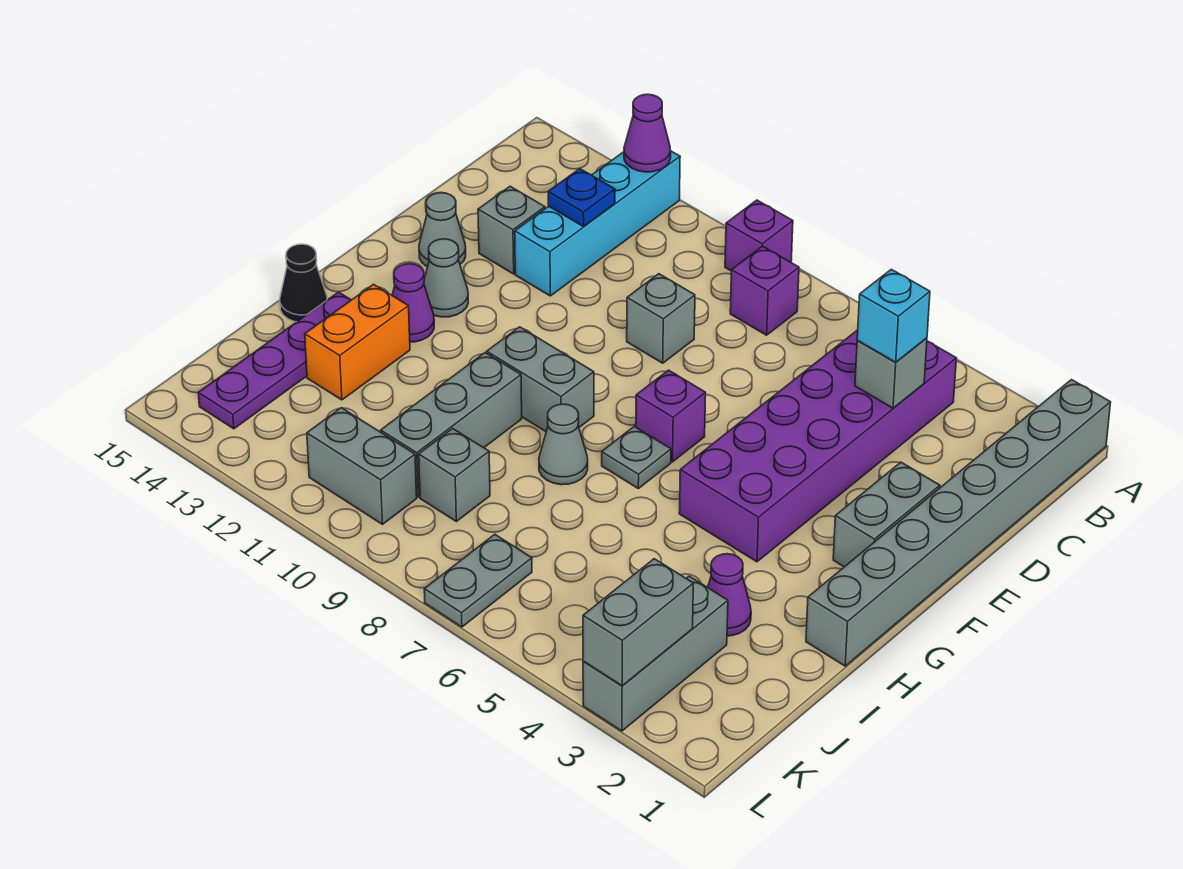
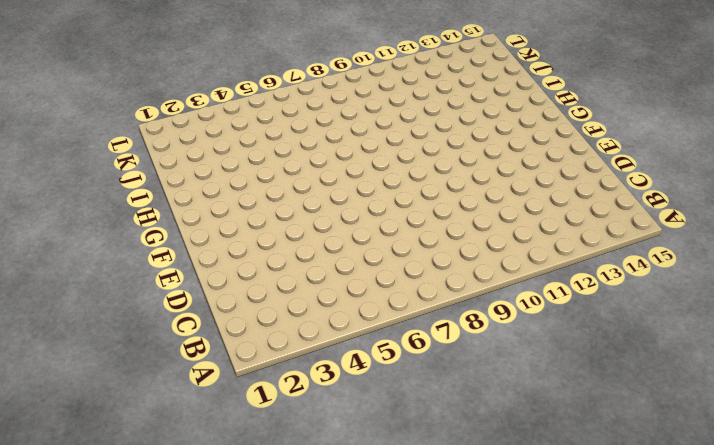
none -> grey brick A1:H1 level 1
none -> purple brick A9 level 1
none -> cyan brick A12:D12 level 1

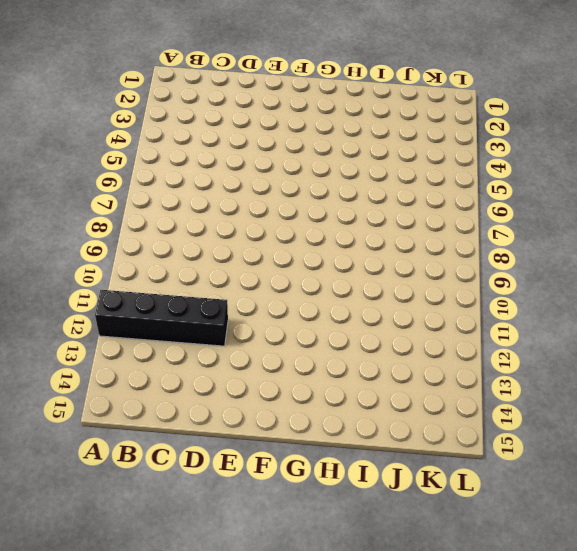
black brick A12:D12 level 1 -> cyan brick A12:D12 level 1
none -> grey brick A1:H1 level 1
none -> purple brick A9 level 1
none -> purple brick B4:G5 level 1

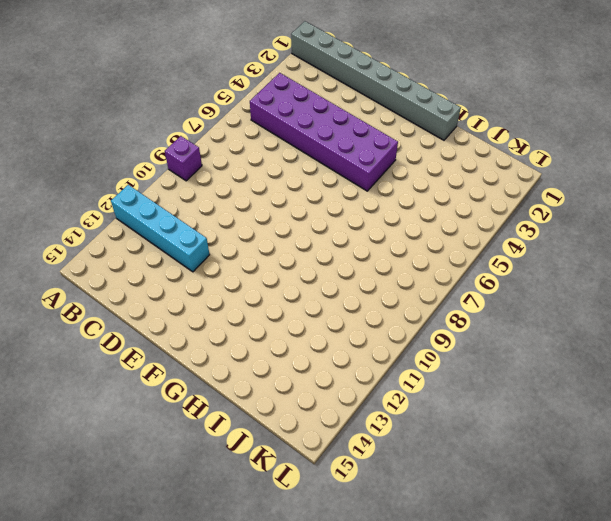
none -> purple brick B8 level 1
none -> grey brick D9 level 1
none -> grey brick D13 level 1

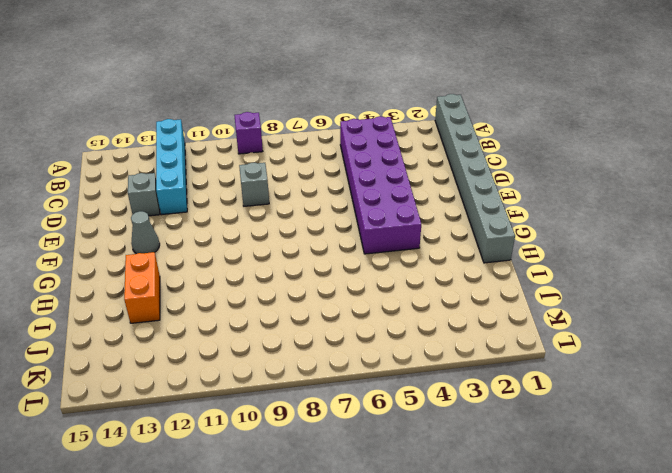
none -> purple brick B8 level 1
none -> grey brick E2:F2 level 1
none -> grey cone E14 level 1

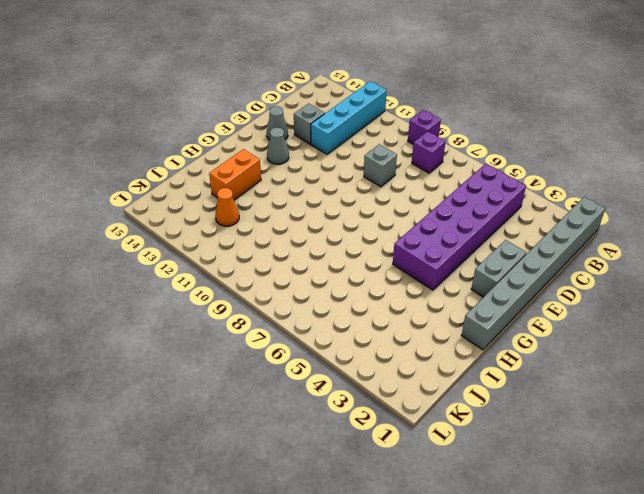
orange cone J12 level 1 -> none
none -> purple brick F7 level 1
none -> grey plate G7 level 1
none -> grey brick G9:G10 level 1

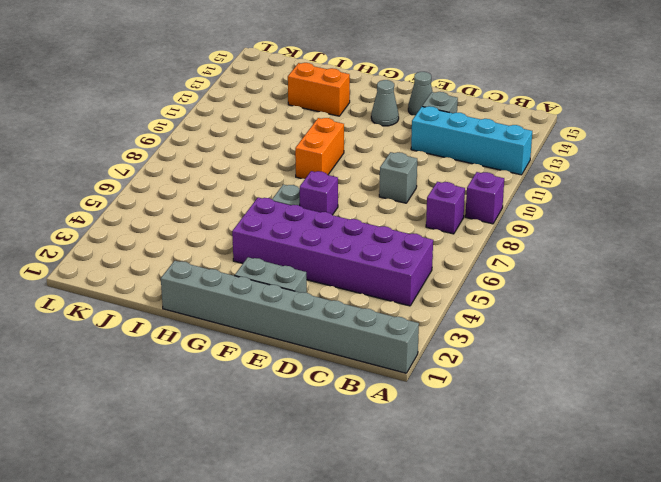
orange brick G9:G10 level 1 -> grey brick G9:G10 level 1
none -> purple cone G13 level 1
none -> grey cone H8 level 1
none -> grey brick H10:J10 level 1

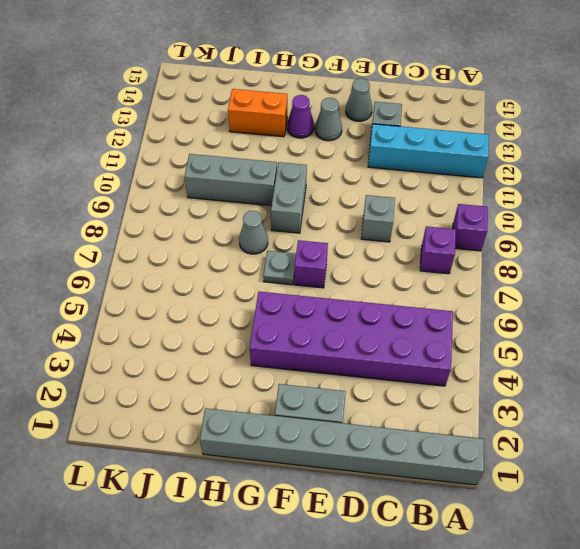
none -> purple plate H14:K14 level 1
none -> black cone H15 level 1
none -> purple cone I3 level 1

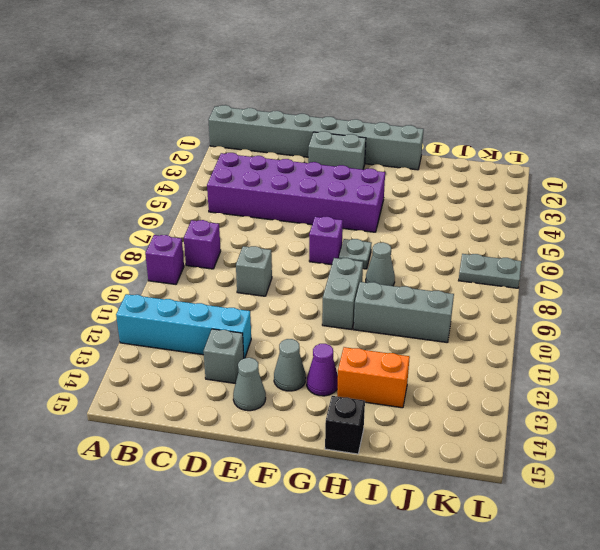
black brick H15 level 1 -> black cone H15 level 1
none -> purple plate H14:K14 level 1
none -> purple cone I3 level 1
none -> grey brick J3:L3 level 1

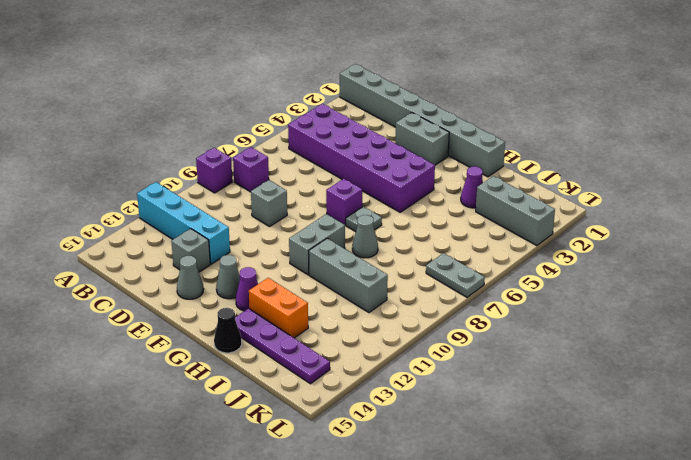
none -> grey brick J9 level 1
none -> grey brick K10:K11 level 1
none -> purple cone A12 level 2

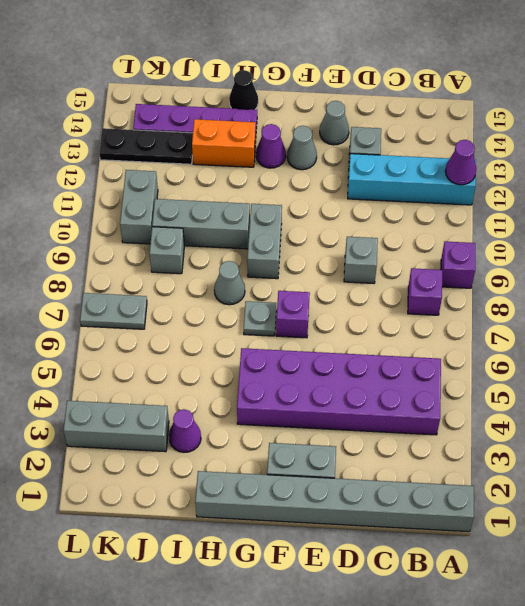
black plate J13:L13 level 1 -> none
none -> grey brick C4 level 2
none -> blue plate C12 level 2
none -> grey brick K3:L3 level 2

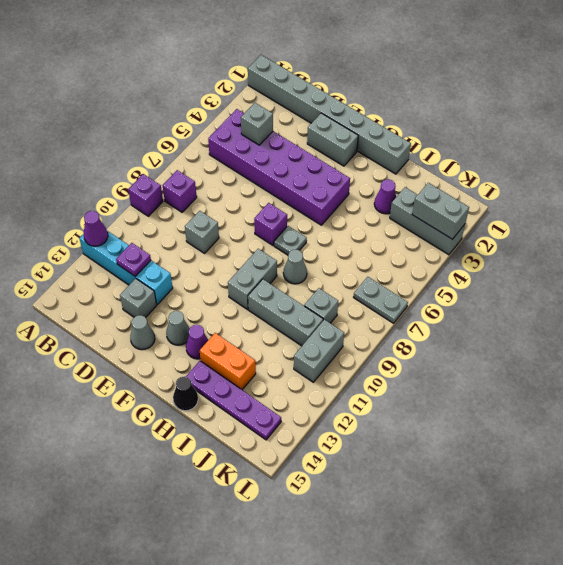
purple plate C12 level 2 -> blue plate C12 level 2
none -> cyan brick C4 level 3

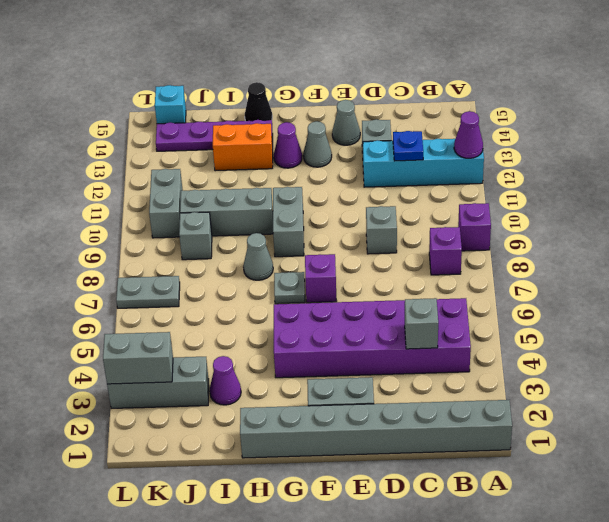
cyan brick K15 level 1 -> cyan brick C4 level 3

